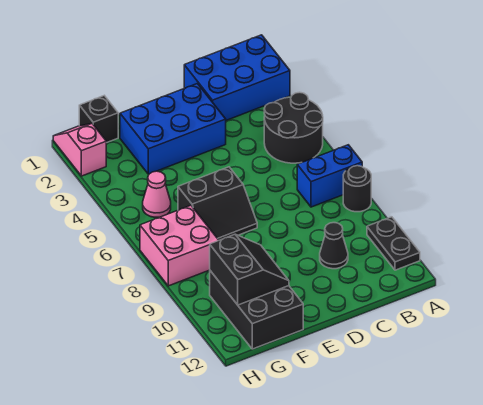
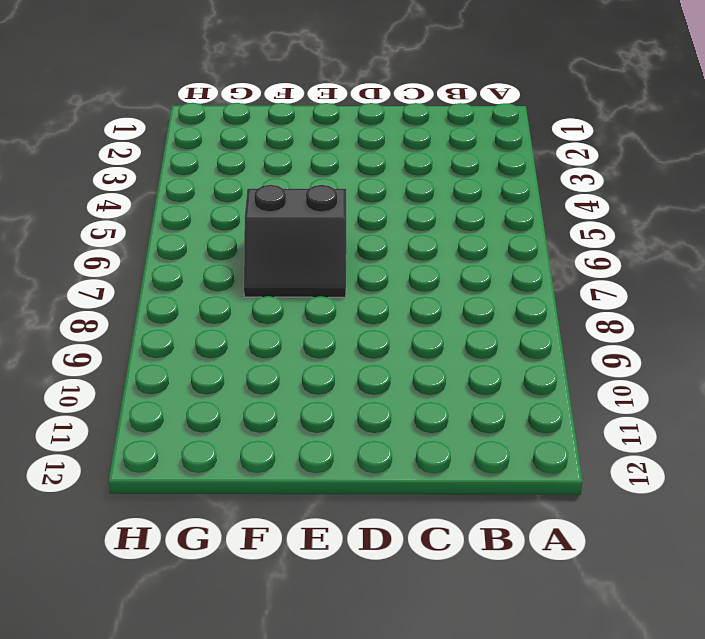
none -> blue brick A1:C2 level 1
none -> black round brick A4:B5 level 1
none -> blue brick A7:B7 level 1

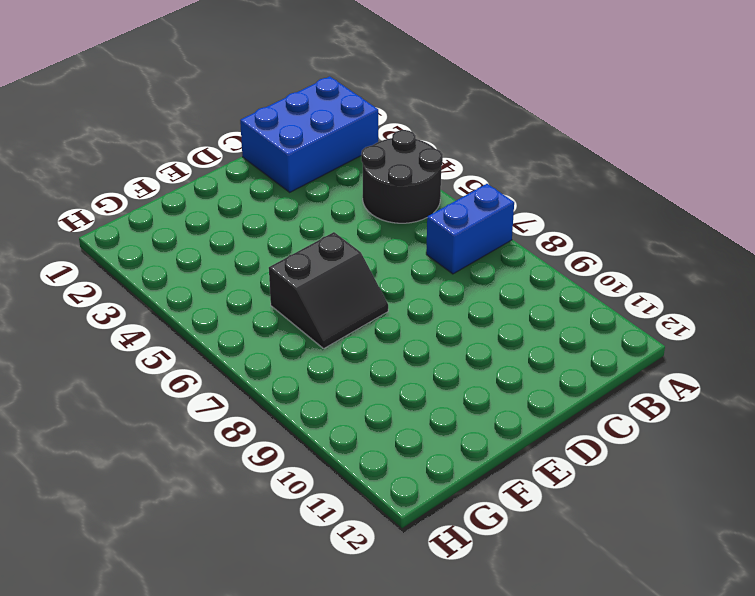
none -> black round brick A8 level 1
none -> black plate A10:A11 level 1
none -> black cone C10 level 1

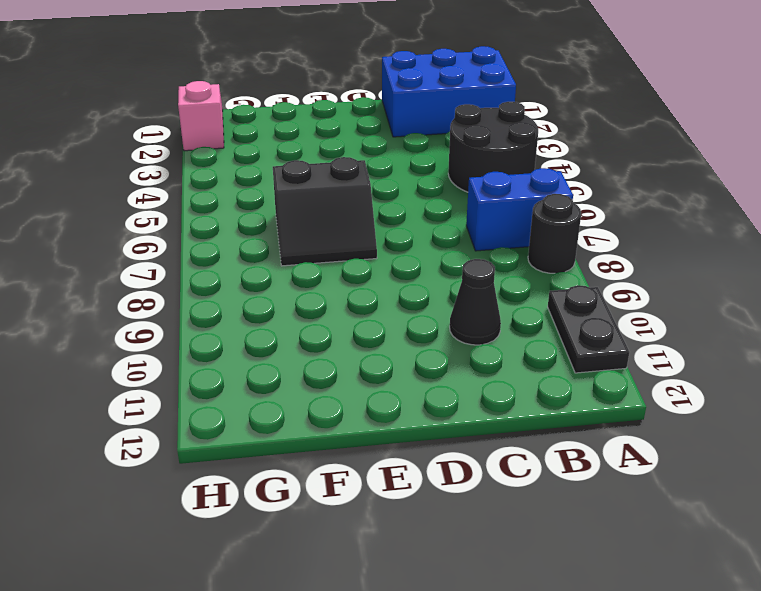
none -> blue brick D2:F3 level 1
none -> black brick F10:G12 level 1
none -> black brick G1 level 1

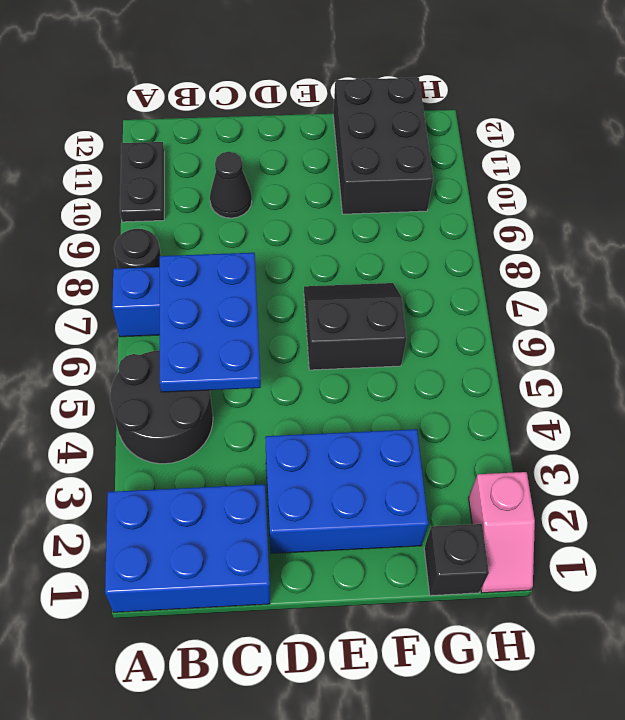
blue plate B5:C7 level 2 -> none
none -> pink cone G5 level 1
none -> pink brick G7:H8 level 1
none -> black slope F10:G11 level 2 top G

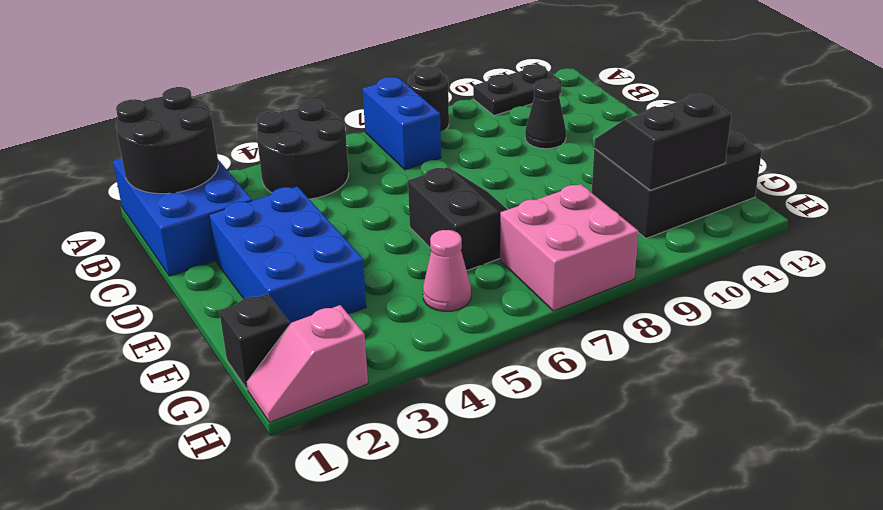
black round brick A1:B2 level 2 -> none

